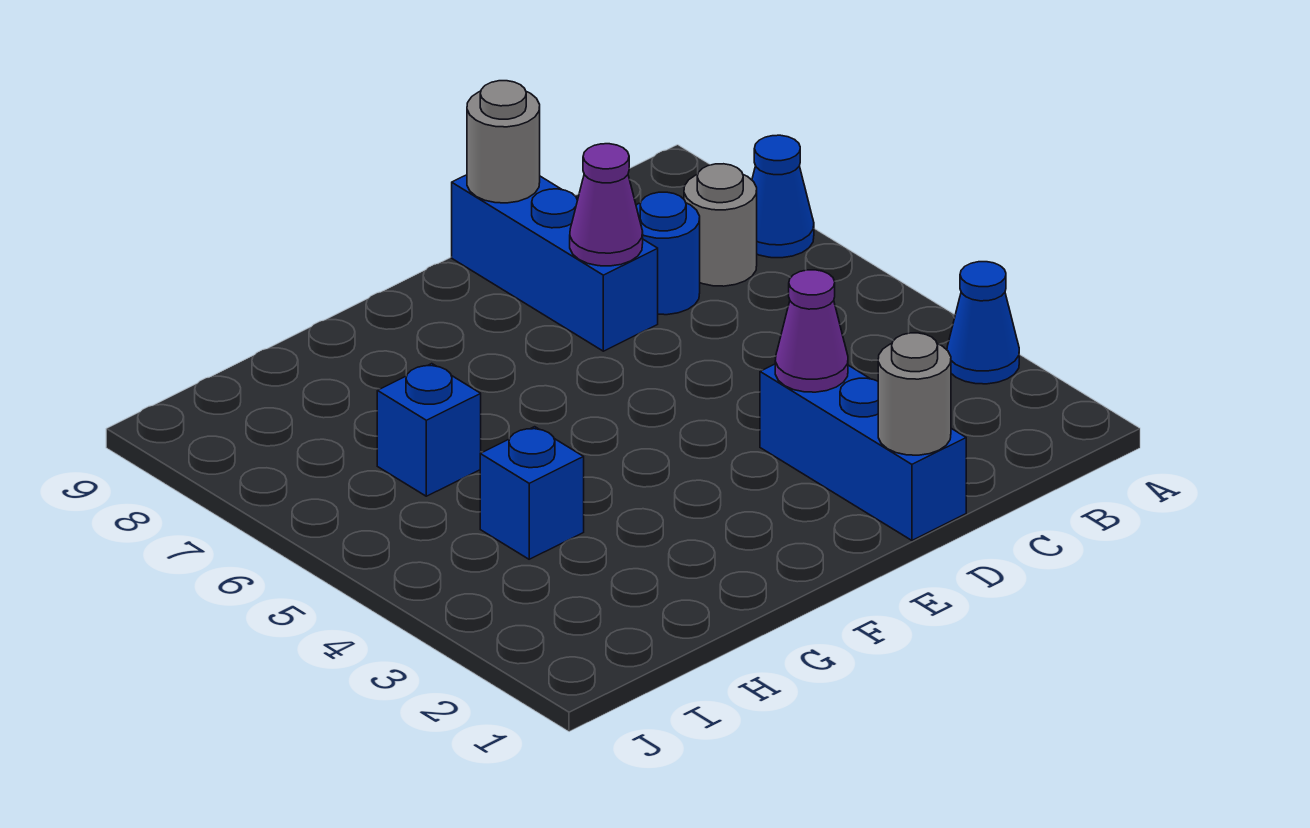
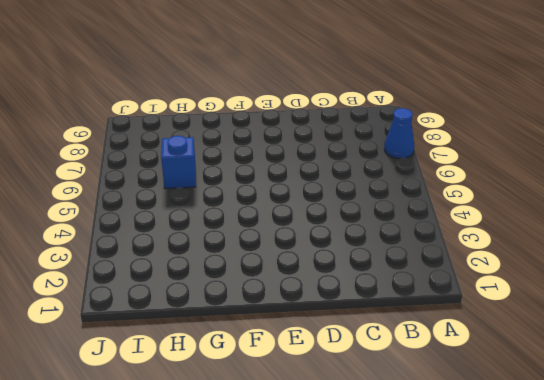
none -> blue cone A3 level 1
none -> grey round brick B7 level 1
none -> blue round brick C7 level 1

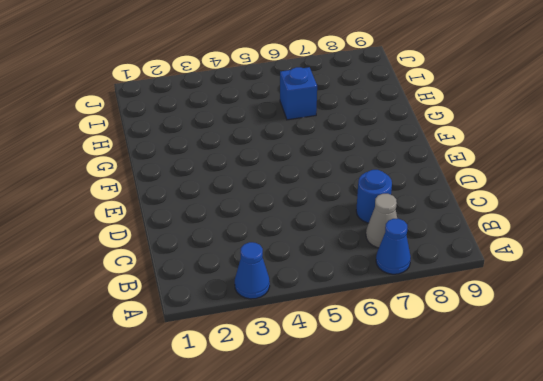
grey cone B7 level 1 -> grey round brick B7 level 1
none -> blue brick D1:D3 level 1
none -> blue brick D7:D9 level 1
none -> blue brick H4 level 1

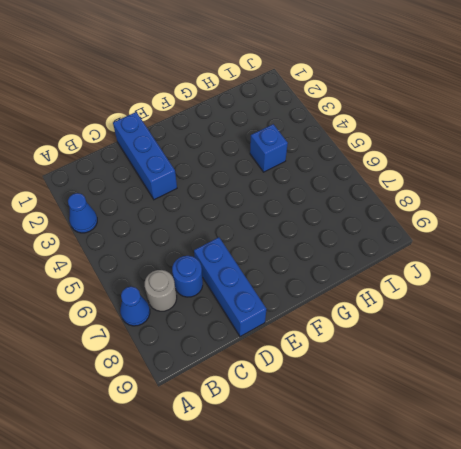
none -> blue brick H6 level 1
none -> grey round brick D1 level 2
none -> purple cone D3 level 2

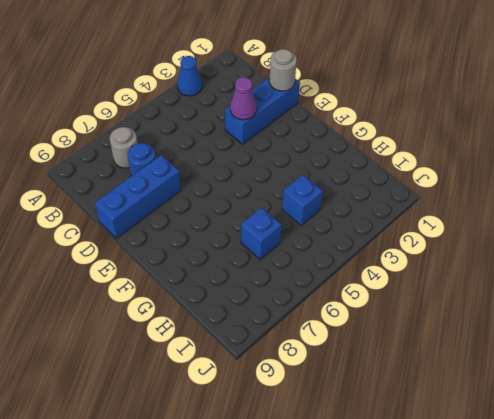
none -> blue cone A7 level 1
none -> purple cone D7 level 2
none -> grey round brick D9 level 2

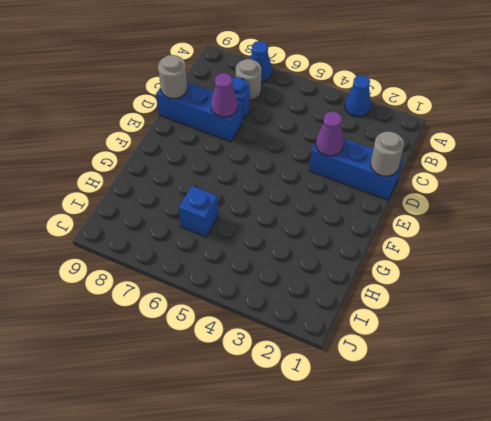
none -> blue brick H4 level 1

